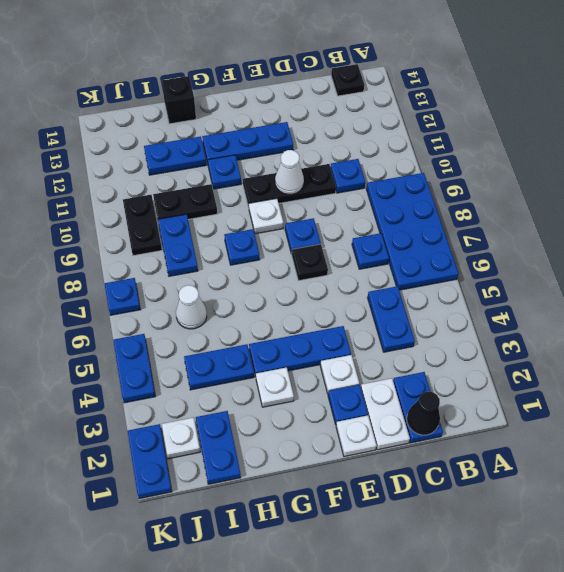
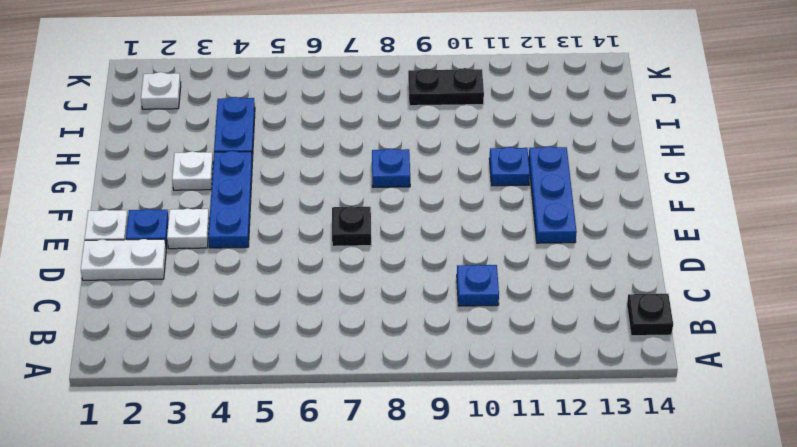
none -> blue plate A6:B9 level 1
none -> blue plate C1:C2 level 1
none -> blue plate C4:C5 level 1
none -> blue plate C7 level 1

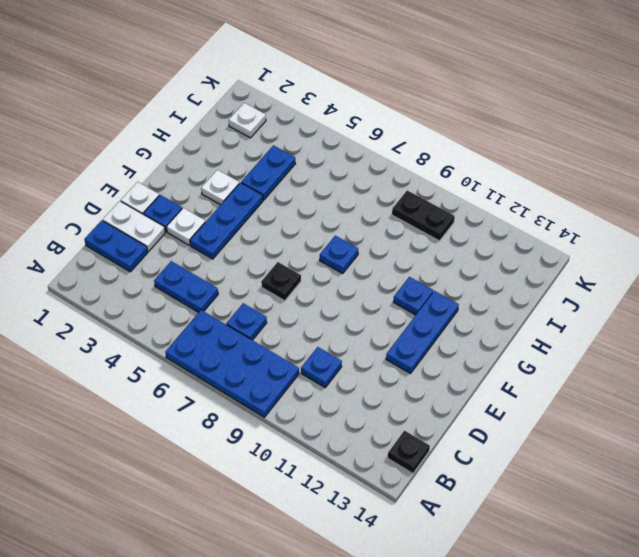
none -> black plate D10:F10 level 1
none -> blue plate E8 level 1
none -> white plate F9 level 1
none -> black plate H10:I10 level 1

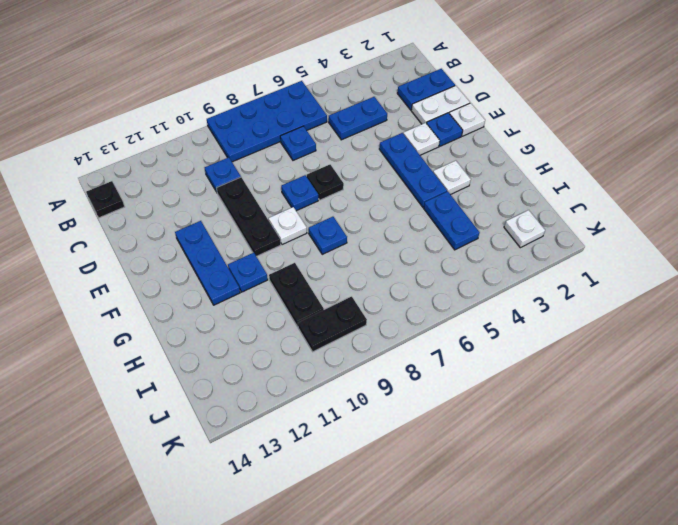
none -> blue plate H12:I12 level 1
none -> black brick H14 level 1
none -> blue plate I1:I2 level 1
none -> white cone I6 level 1

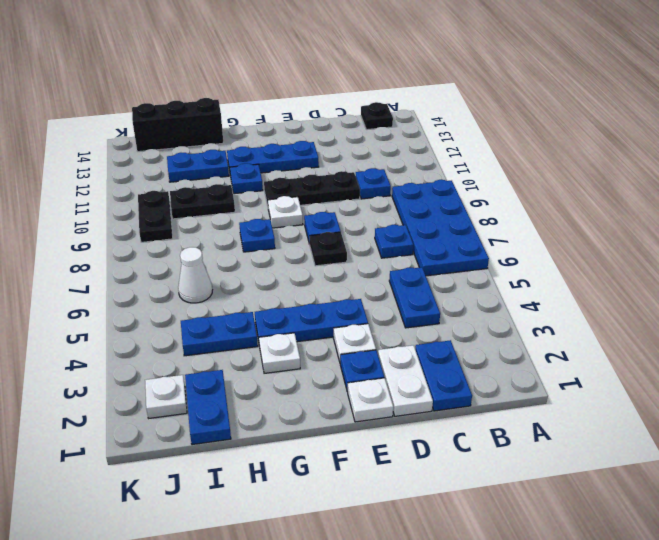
black brick H14:J14 level 1 -> black brick H14 level 1
none -> blue plate I8:I9 level 1
none -> blue plate K1:K2 level 1
none -> blue plate K4:K5 level 1
none -> blue plate K7 level 1

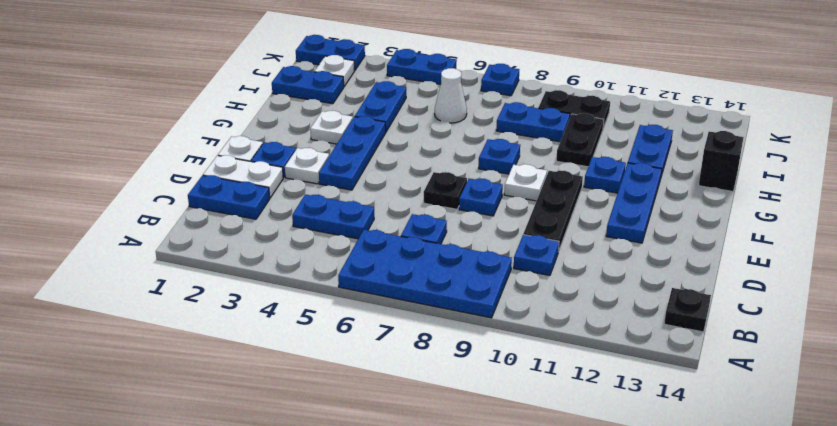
none -> black cone C1 level 2
none -> white cone E10 level 2

